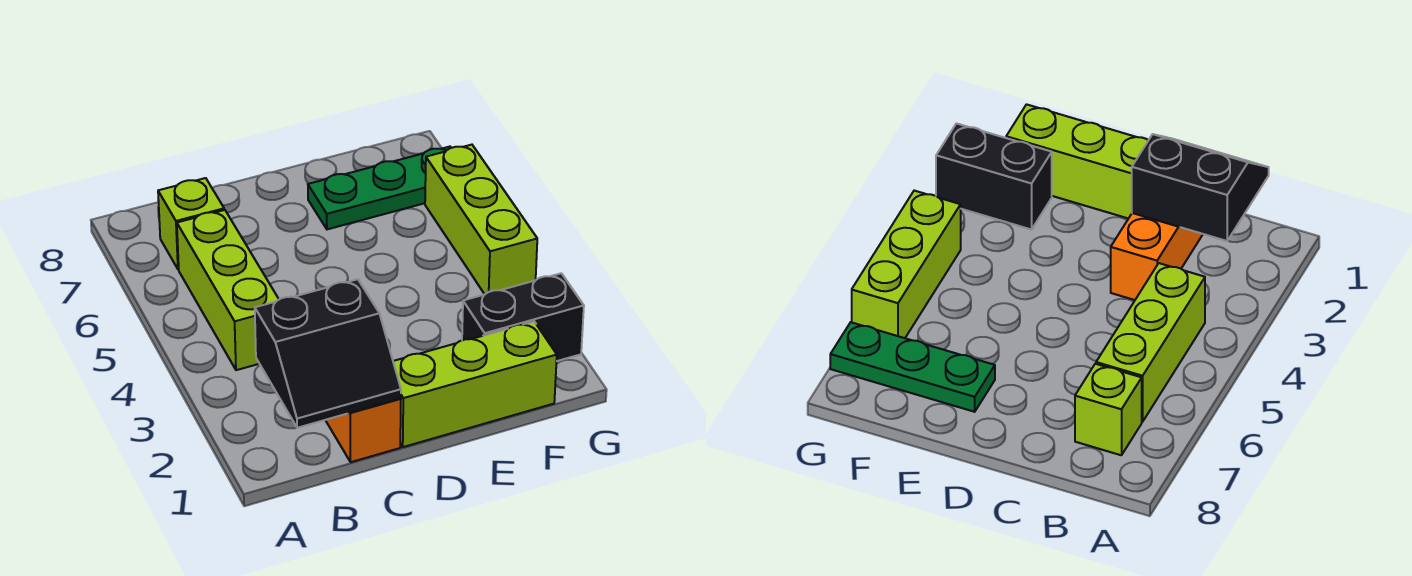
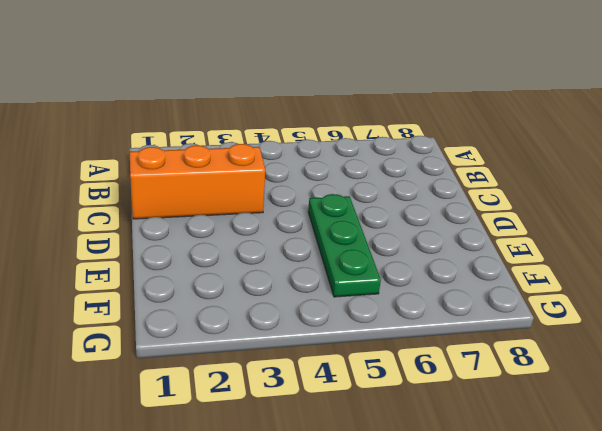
green plate D5:F5 level 1 -> green plate E7:G7 level 1
none -> lime brick B4:B6 level 1
none -> lime brick B7 level 1

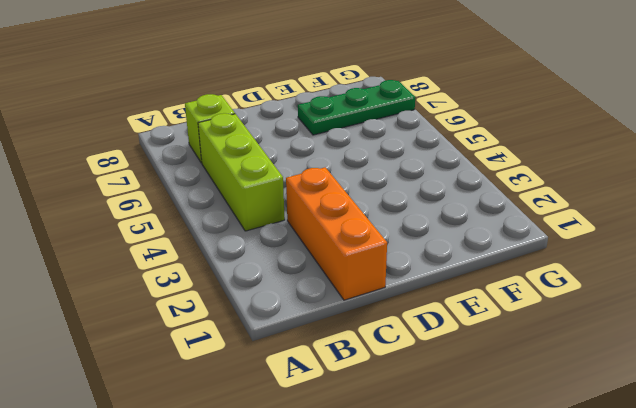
none -> lime brick D1:F1 level 1
none -> black brick F2:G2 level 1

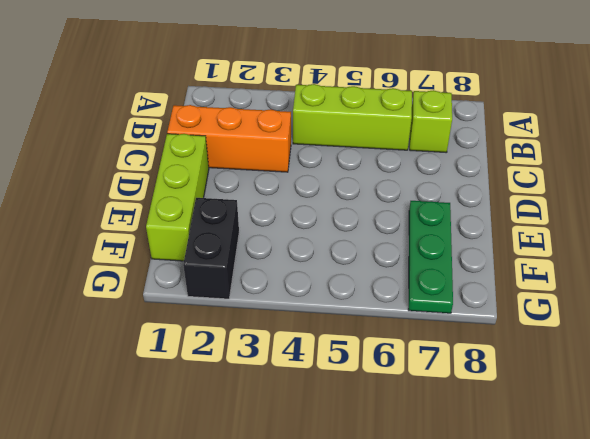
none -> lime brick G4:G6 level 1
none -> black slope B1:C2 level 2 top 2

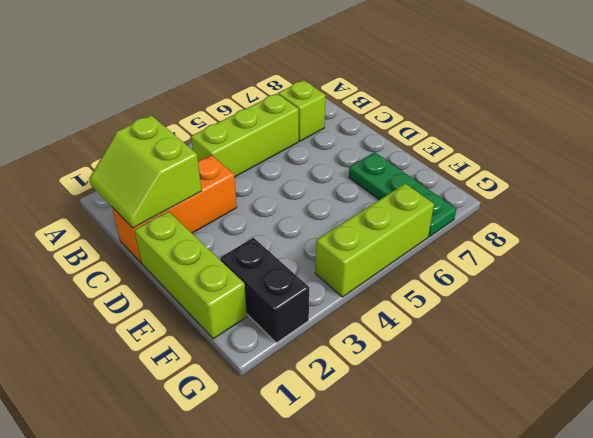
lime slope B1:C2 level 2 top 2 -> black slope B1:C2 level 2 top 2

